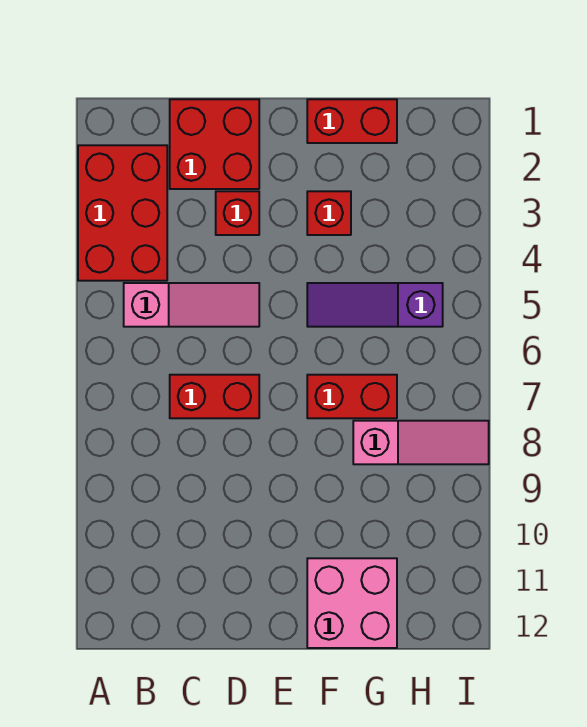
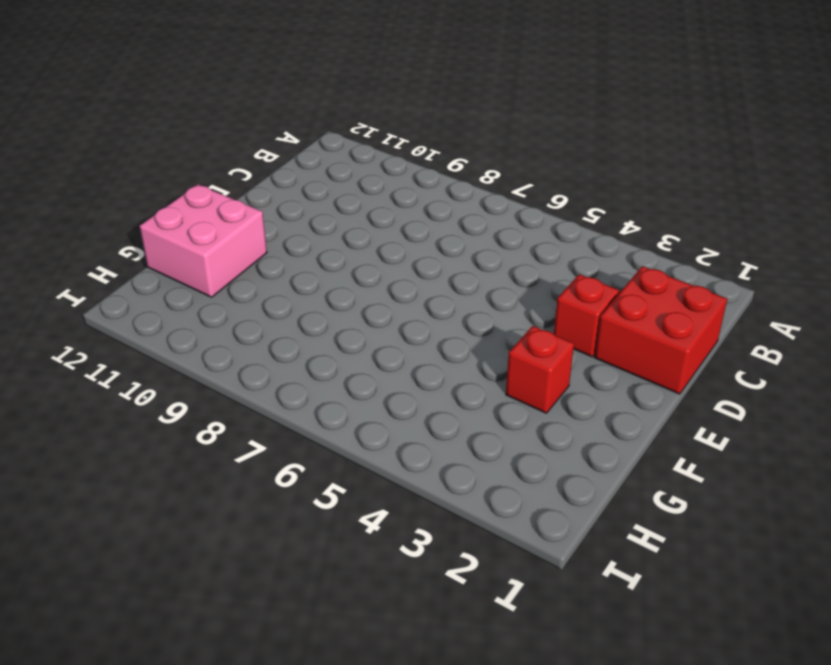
none -> red brick A2:B4 level 1
none -> pink slope B5:D5 level 1 top B

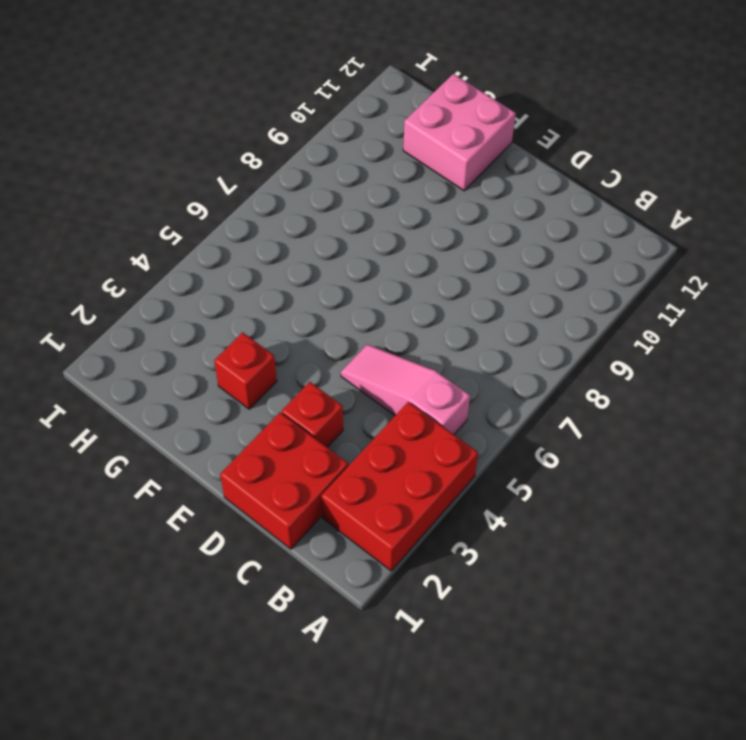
none -> red brick C7:D7 level 1
none -> red brick F1:G1 level 1

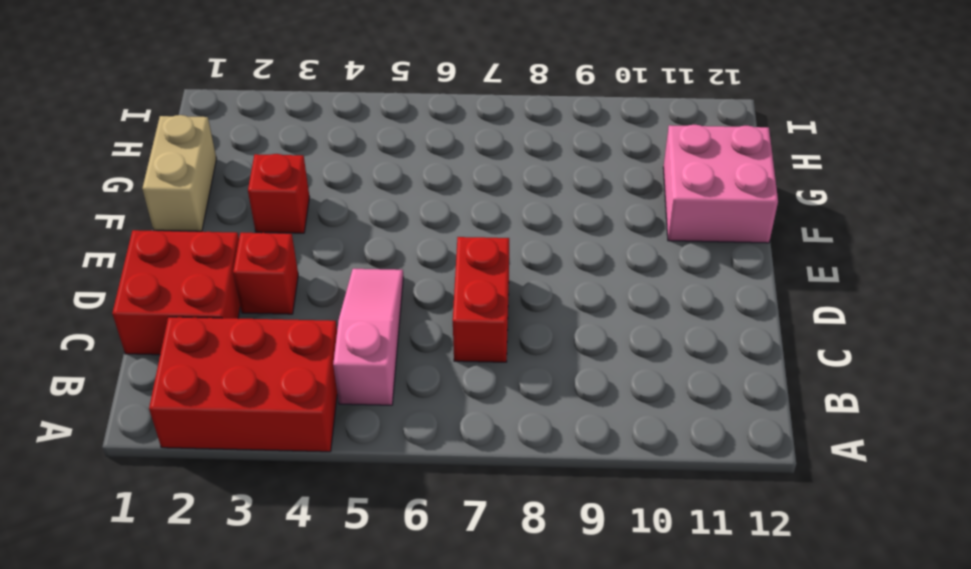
tan brick F1:G1 level 1 -> red brick F1:G1 level 1
none -> purple slope F5:H5 level 1 top H
none -> red brick F7:G7 level 1

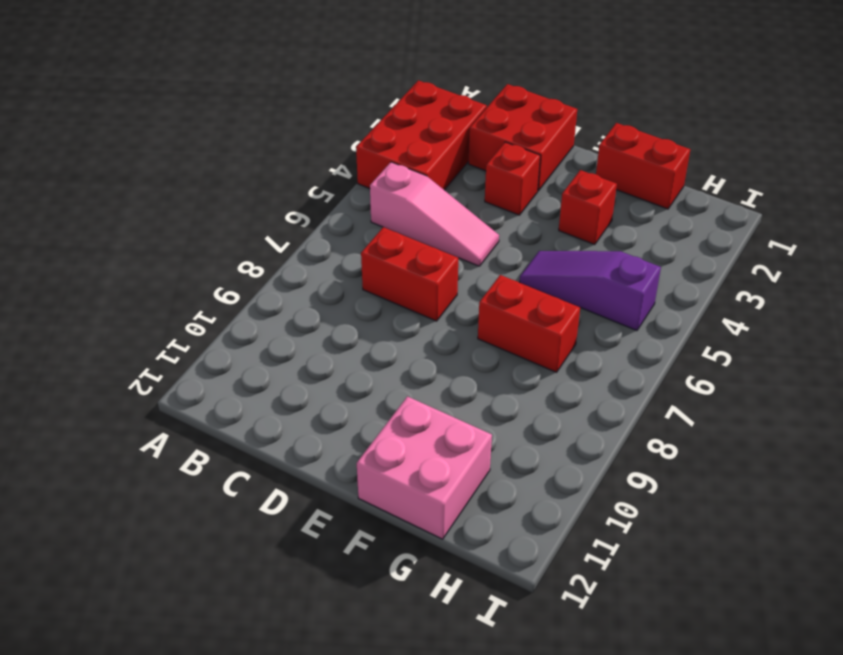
none -> pink slope G8:I8 level 1 top G

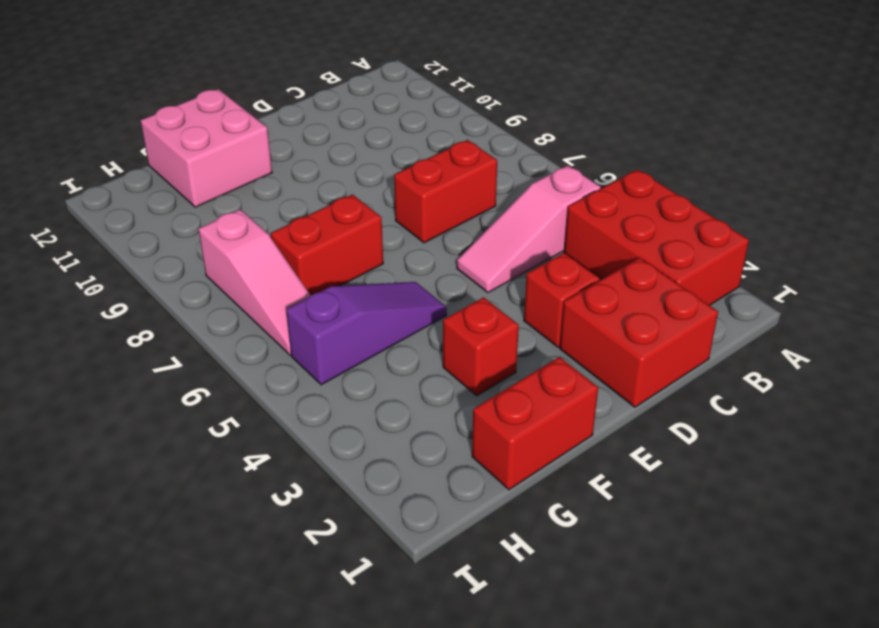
pink slope H6:H8 level 1 top 8 -> pink slope G8:I8 level 1 top G

